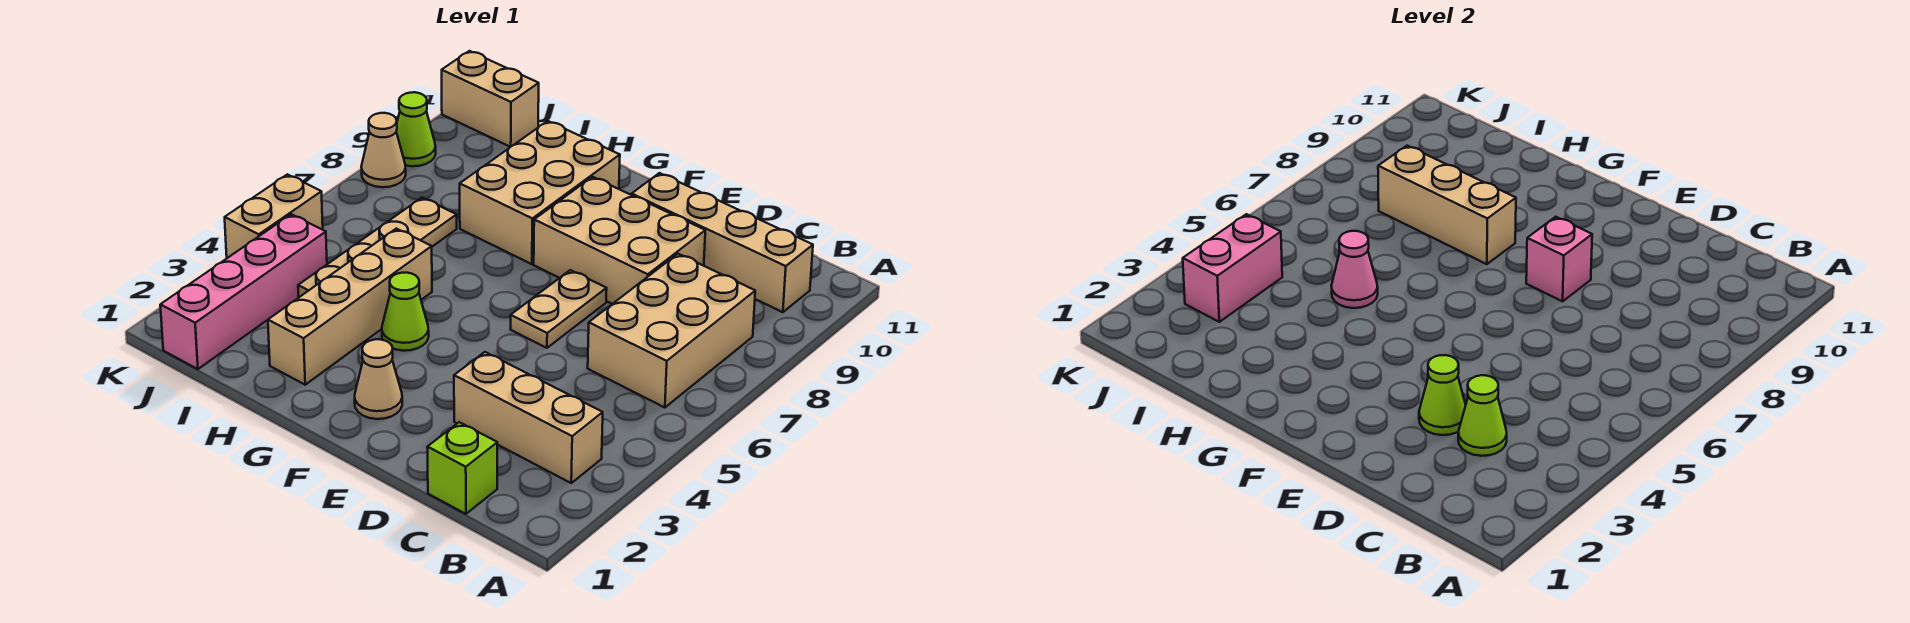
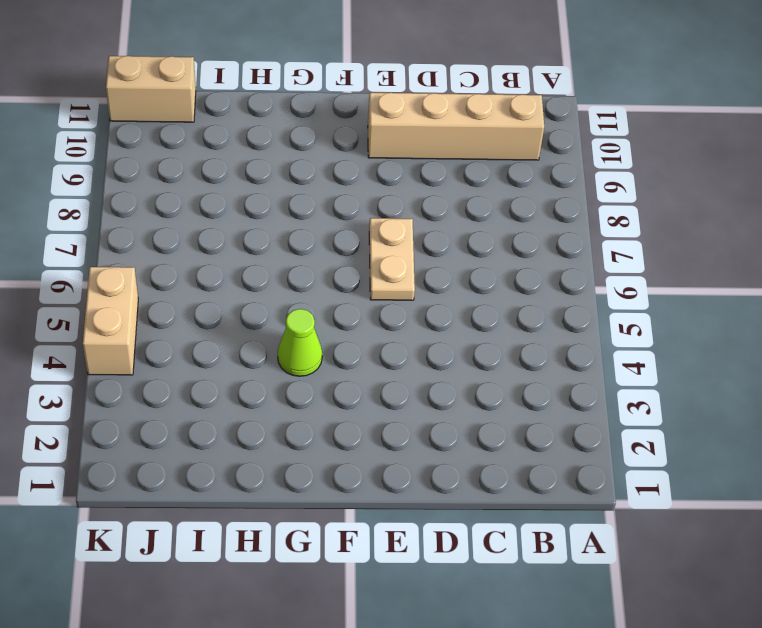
none -> tan brick B3:D3 level 1
none -> tan brick B6:C8 level 1
none -> lime brick C1 level 1

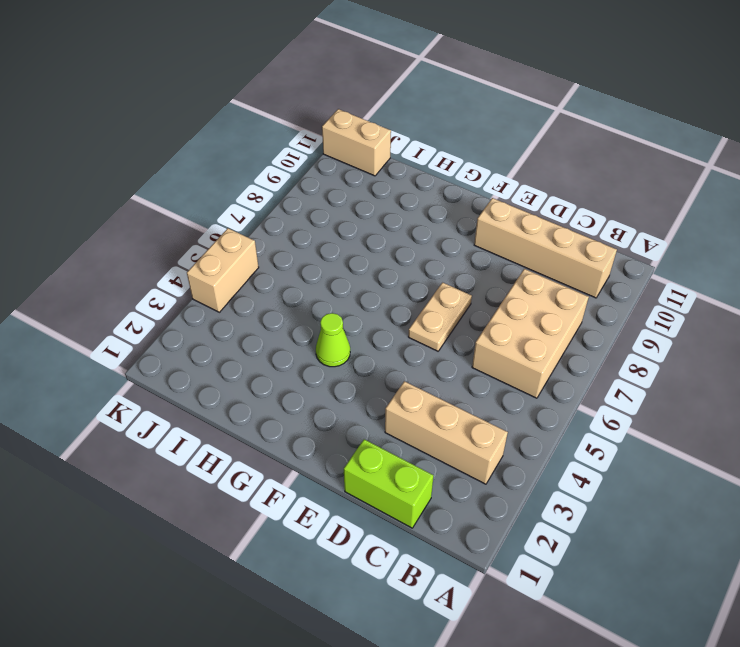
lime brick C1:D1 level 1 -> lime brick C1 level 1
none -> tan brick D8:F9 level 1
none -> tan cone F2 level 1
none -> tan brick G8:H10 level 1

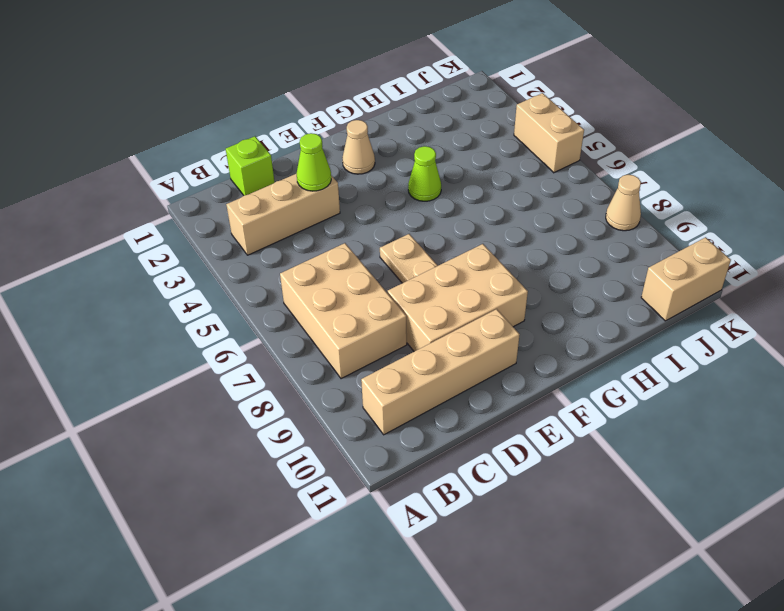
none -> tan brick G8:H10 level 1
none -> tan brick H2:H5 level 1
none -> tan plate I4:I7 level 1

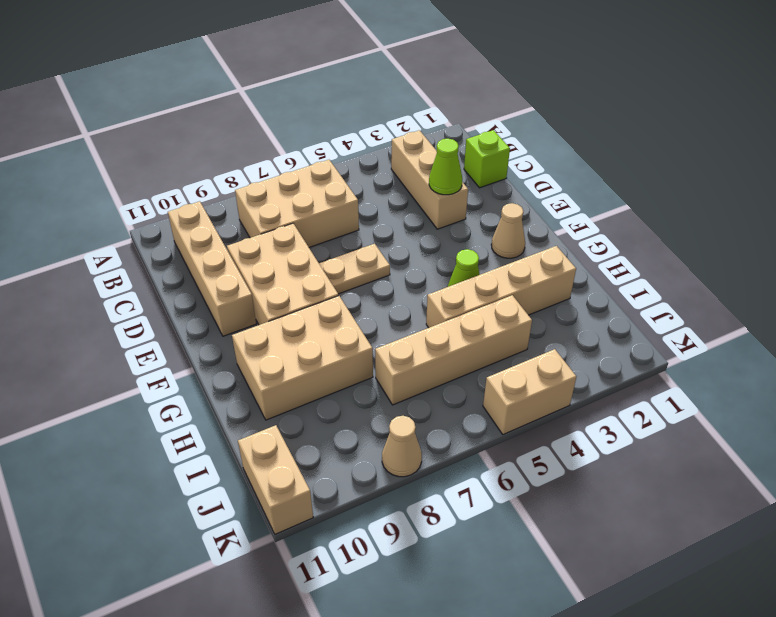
tan brick I4:I7 level 1 -> tan plate I4:I7 level 1
none -> pink brick J1:J4 level 1
none -> lime cone K9 level 1
none -> lime cone C3 level 2

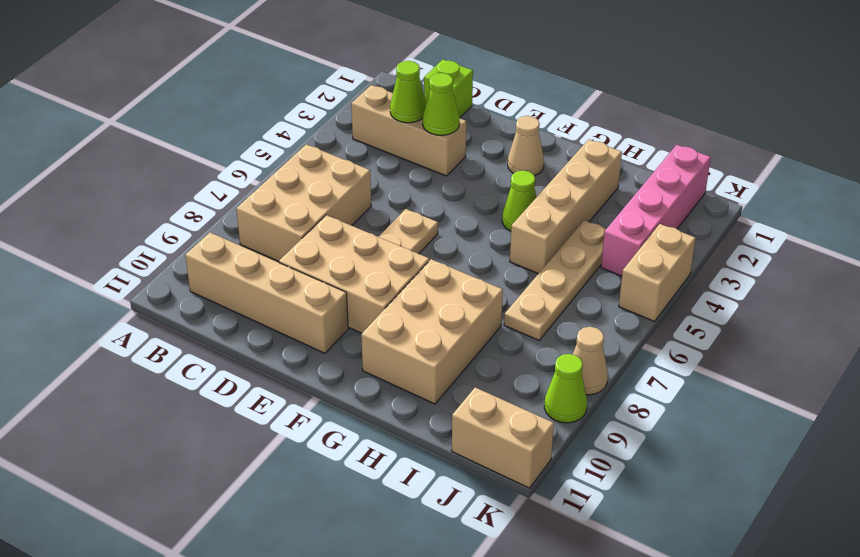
none -> pink brick E8 level 2
none -> tan brick G8:I8 level 2
none -> pink cone H5 level 2

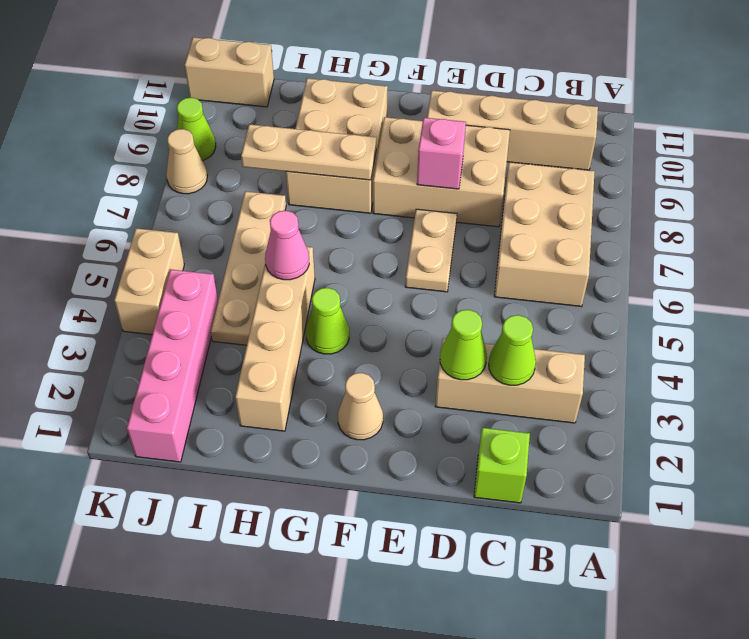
tan plate G8:I8 level 2 -> tan brick G8:I8 level 2
none -> pink brick J3:J4 level 2

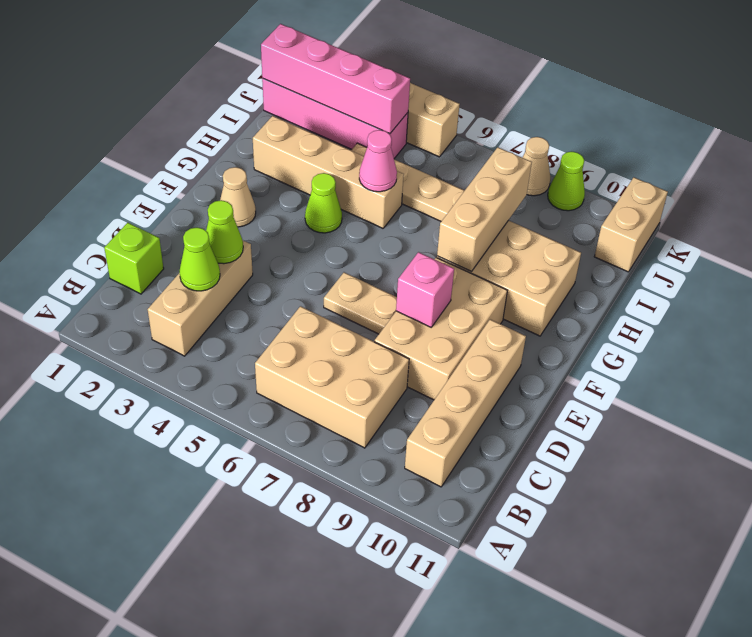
pink brick J1:J4 level 2 -> pink brick J3:J4 level 2

